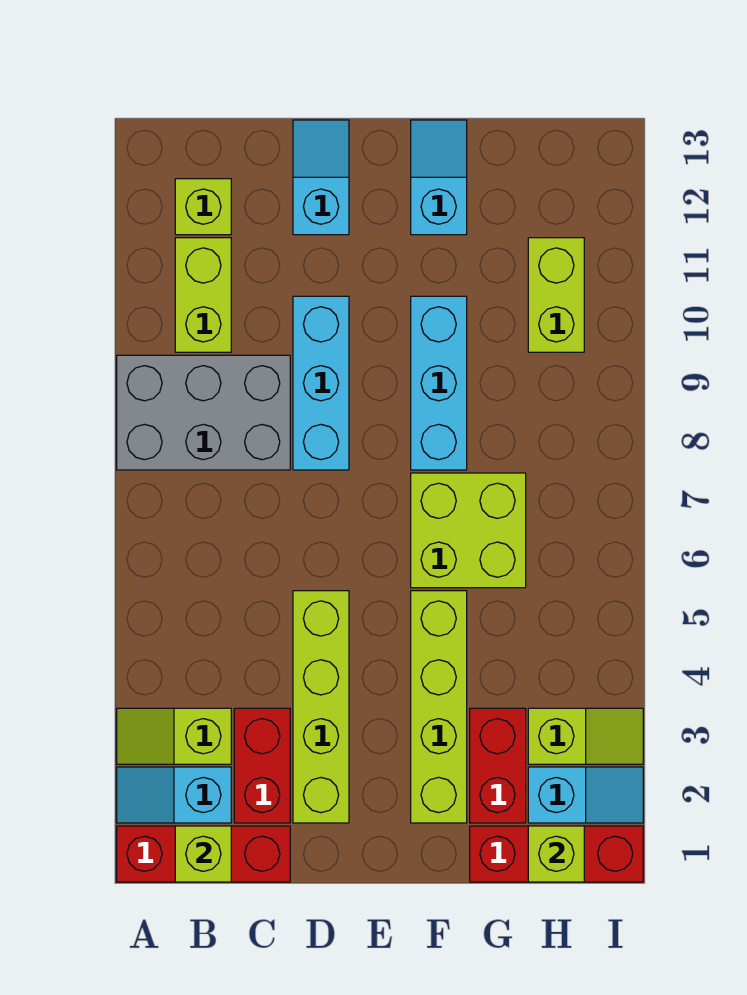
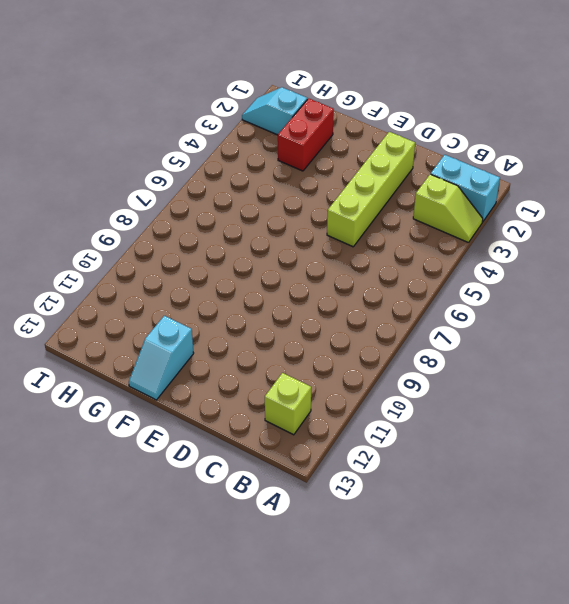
cyan brick A2:B2 level 1 -> cyan slope A2:B2 level 1 top B
none -> red brick A1:C1 level 1
none -> grey brick A8:C9 level 1
none -> lime brick B10:B11 level 1

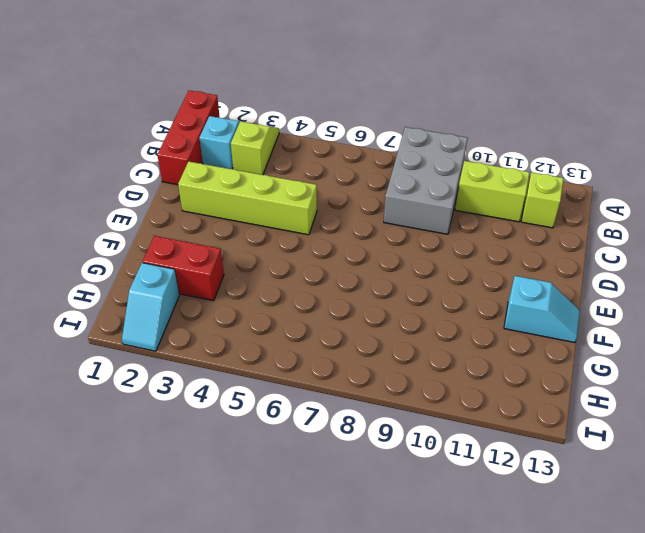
none -> red brick C2:C3 level 1
none -> cyan brick D8:D10 level 1
none -> cyan slope D12:D13 level 1 top 12

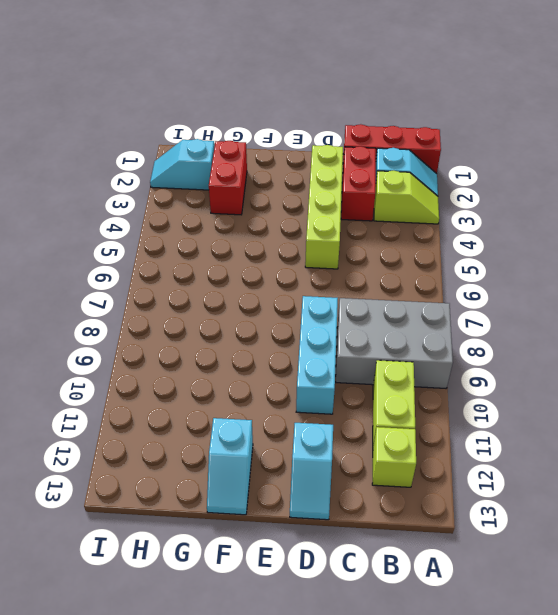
none -> lime brick F2:F5 level 1
none -> lime brick F6:G7 level 1
none -> cyan brick F8:F10 level 1

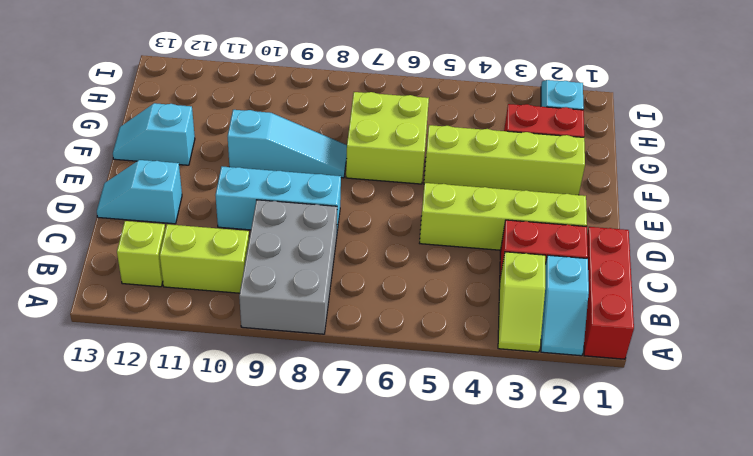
cyan slope F8:F10 level 1 top 10 -> cyan brick F8:F10 level 1
none -> red brick G1:I1 level 1
none -> lime slope H3:I3 level 1 top H
none -> lime brick H10:H11 level 1

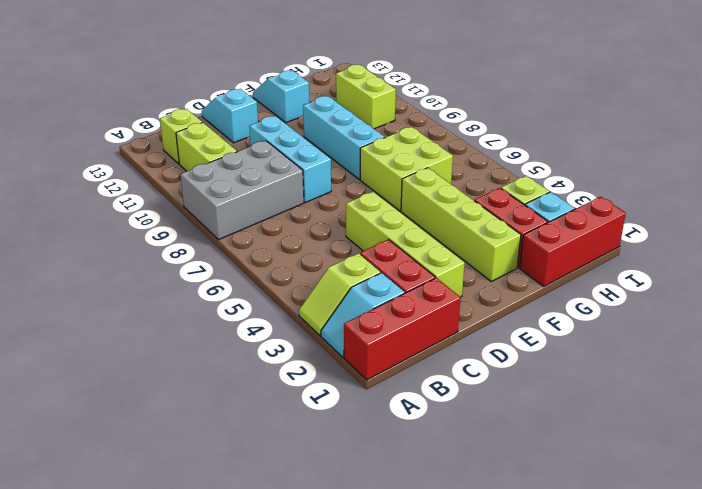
none -> lime brick B1 level 2
none -> lime brick H1 level 2

